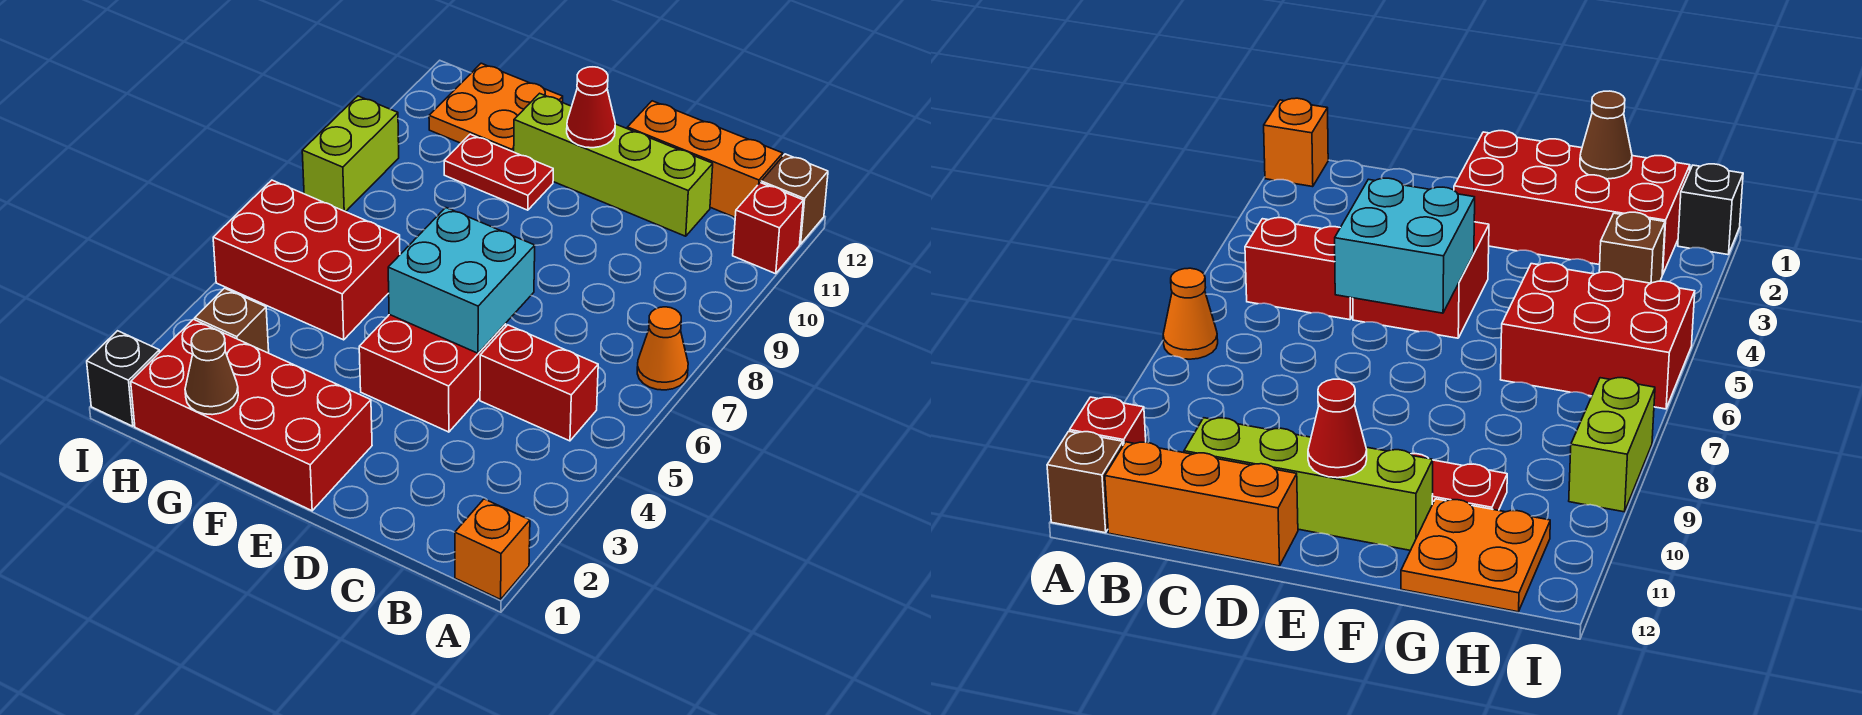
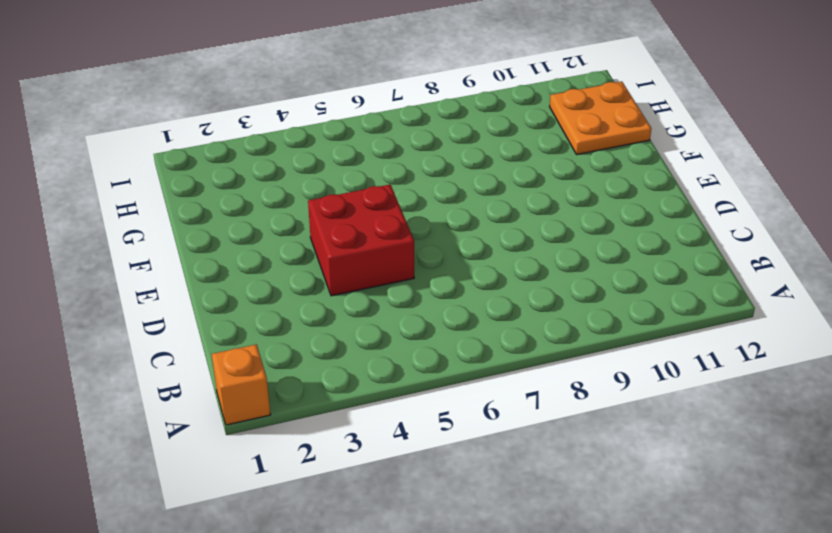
none -> orange cone A7 level 1
none -> red brick A11 level 1
none -> brown brick A12 level 1

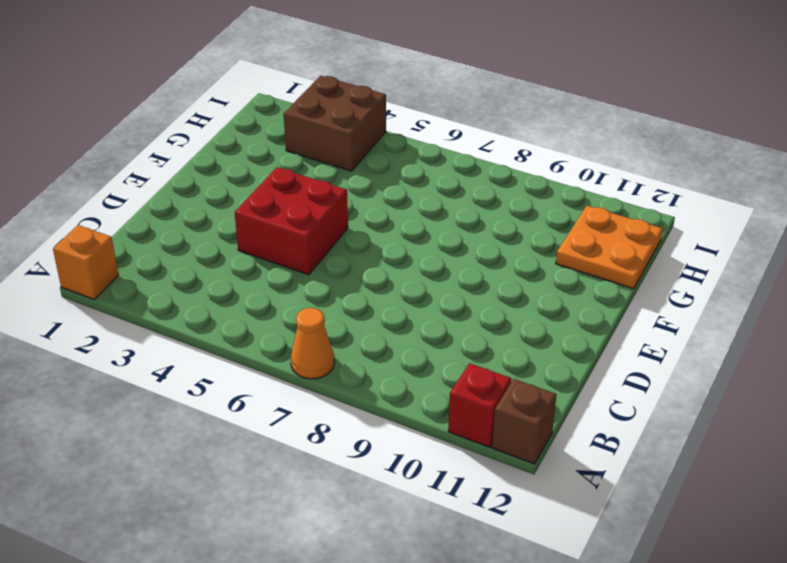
brown brick H3:I4 level 1 -> brown brick H3 level 1
none -> red brick B5:C5 level 1
none -> orange brick B12:D12 level 1
none -> lime brick C11:F11 level 1

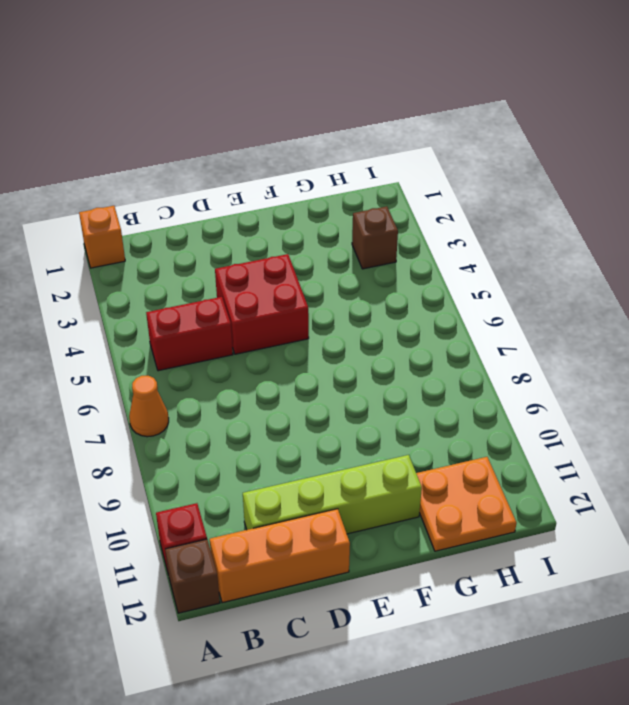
none -> red brick E1:H2 level 1
none -> red plate F10:G10 level 1
none -> red brick G5:I6 level 1

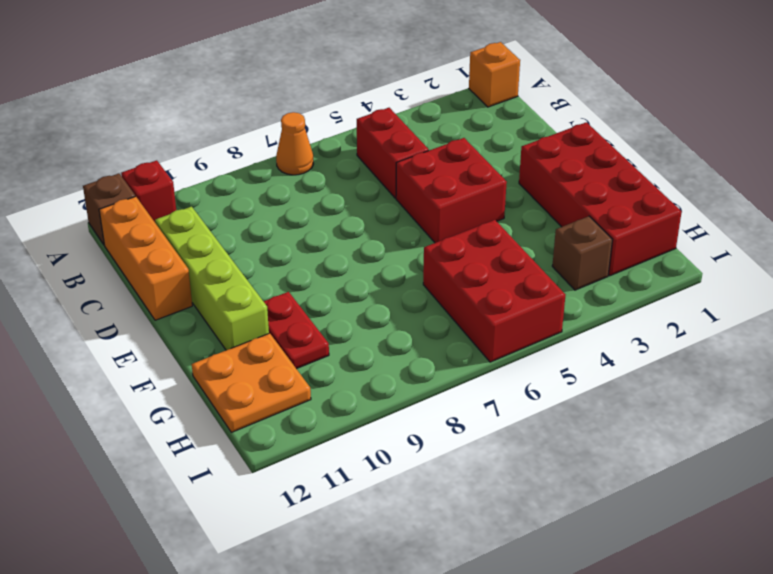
none -> black brick I1 level 1
none -> lime brick I8:I9 level 1
none -> cyan brick D5:E6 level 2

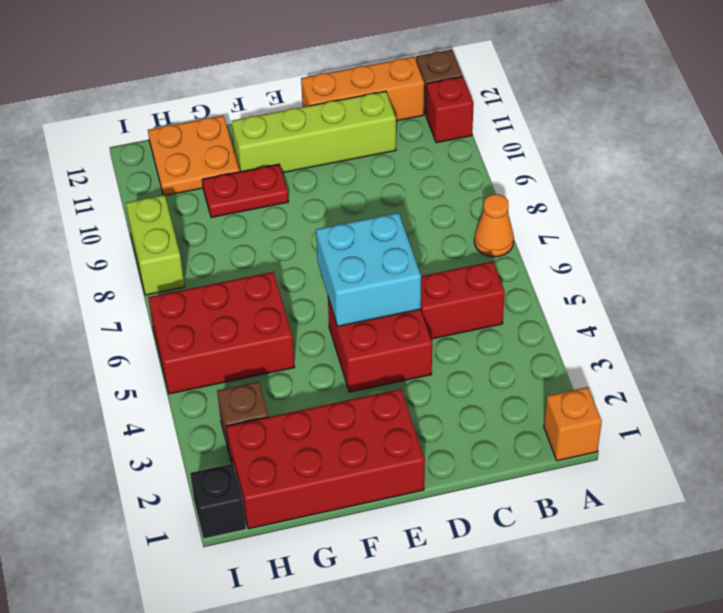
none -> red cone E11 level 2
none -> brown cone G1 level 2

